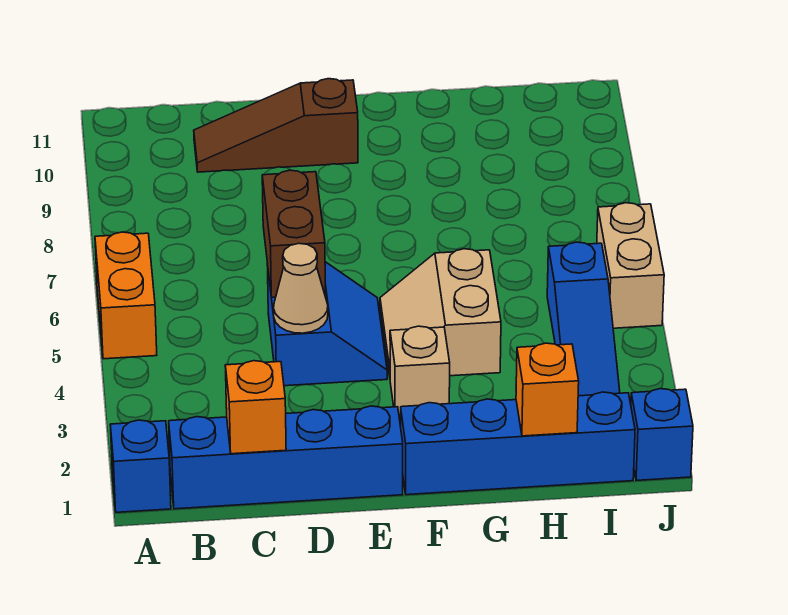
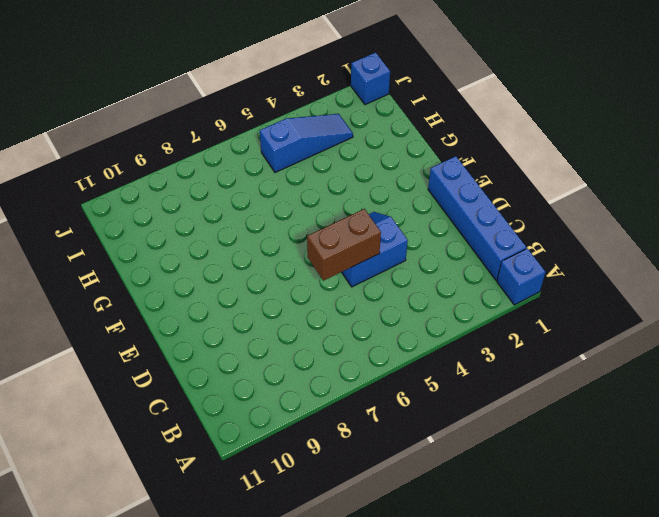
none -> orange brick A5:A6 level 1
none -> brown slope C10:E10 level 1 top E
none -> blue brick F1:I1 level 1

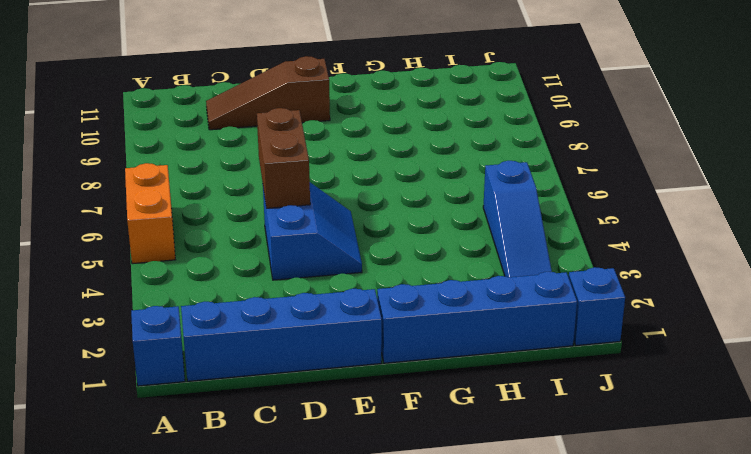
none -> tan brick F3 level 1
none -> tan slope F4:G5 level 1 top G
none -> tan brick J5:J6 level 1

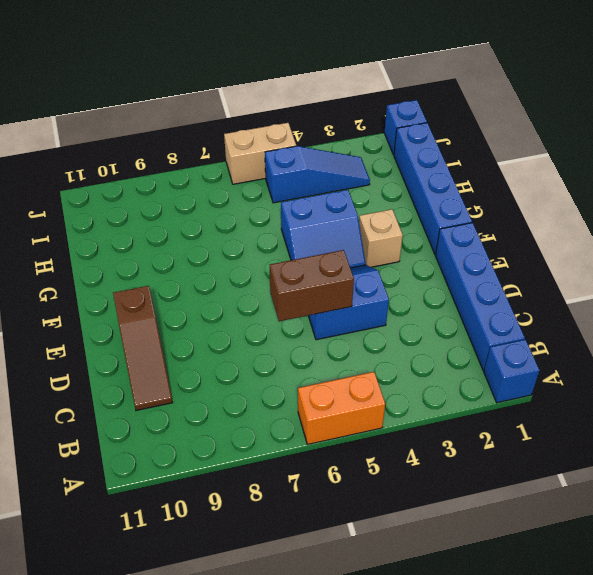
blue slope F4:G5 level 1 top G -> tan slope F4:G5 level 1 top G
none -> orange brick C1 level 2
none -> tan cone D4 level 2
none -> orange brick H1 level 2

